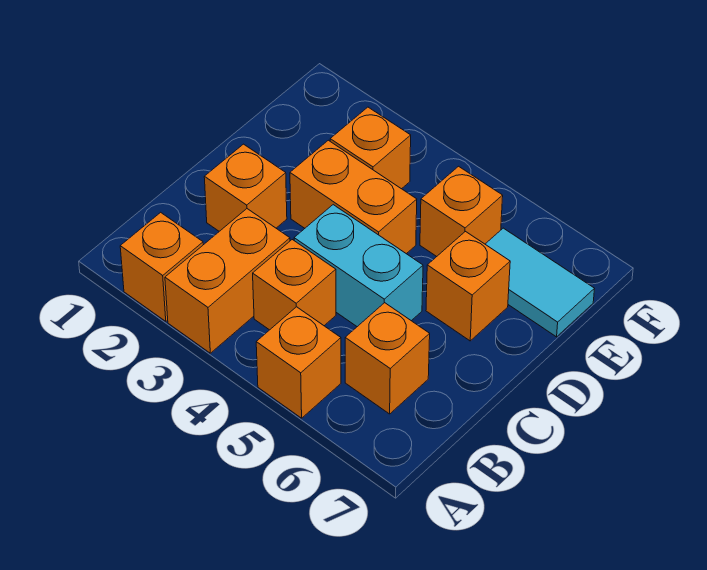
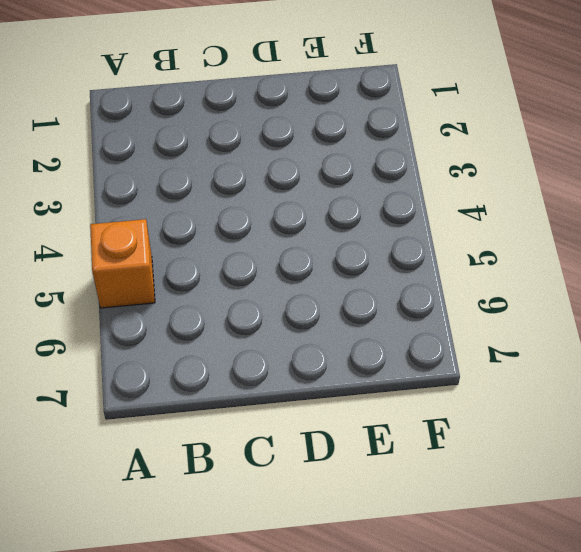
none -> orange brick A2 level 1
none -> orange brick A3:B3 level 1
none -> orange brick B4 level 1

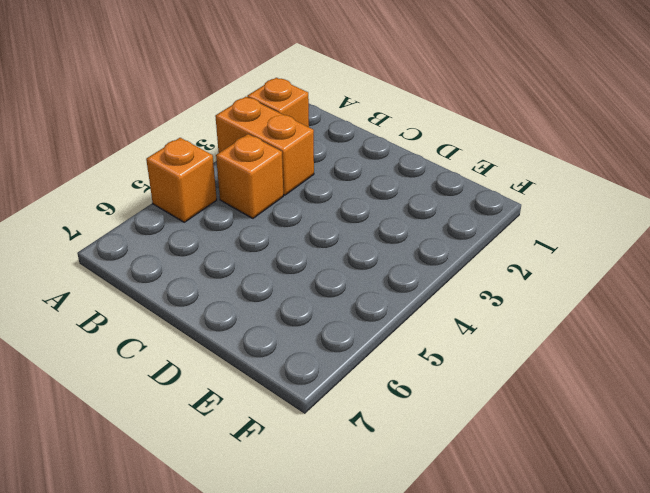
none -> orange brick B6 level 1
none -> orange brick C2 level 1
none -> cyan brick C4:C5 level 1

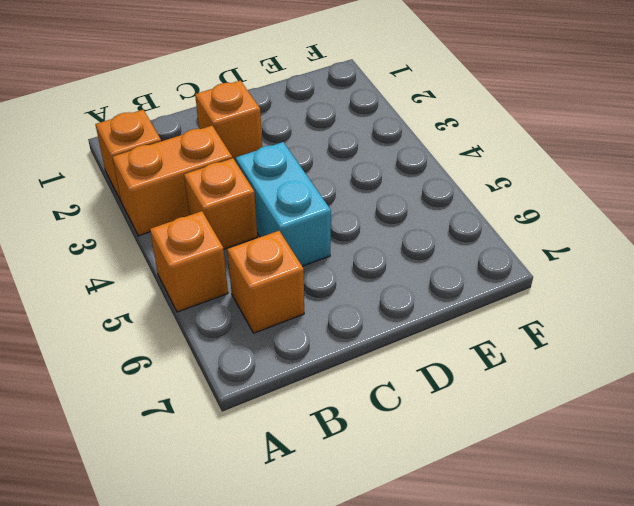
none -> orange brick D3:D4 level 1
none -> orange brick D6 level 1
none -> orange brick E3 level 1

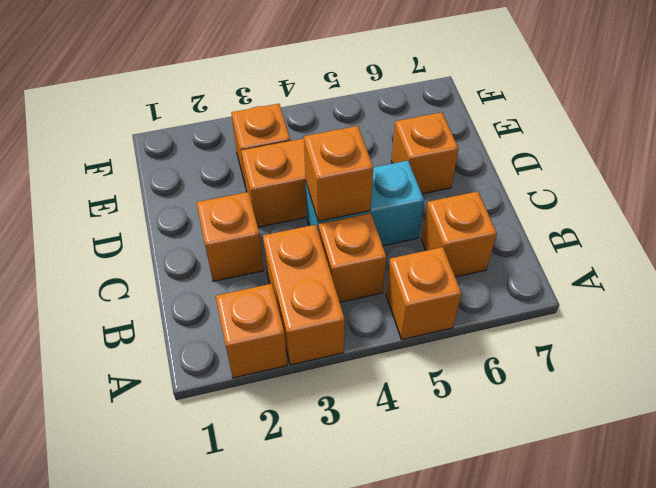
orange brick C4 level 2 -> orange brick E5 level 1
none -> cyan tile E6:E7 level 1

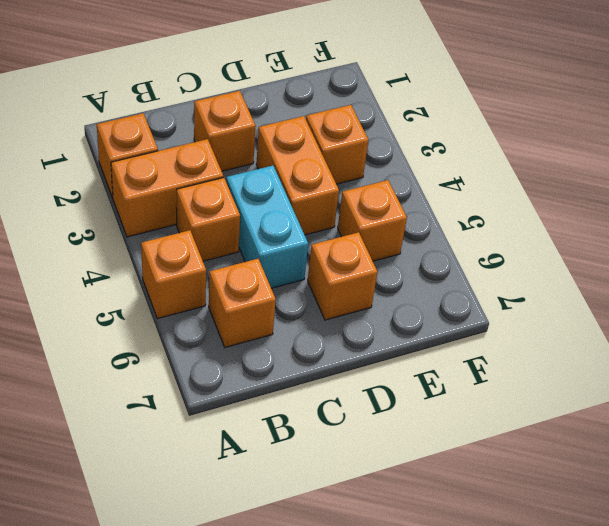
none -> cyan tile E6:E7 level 1

